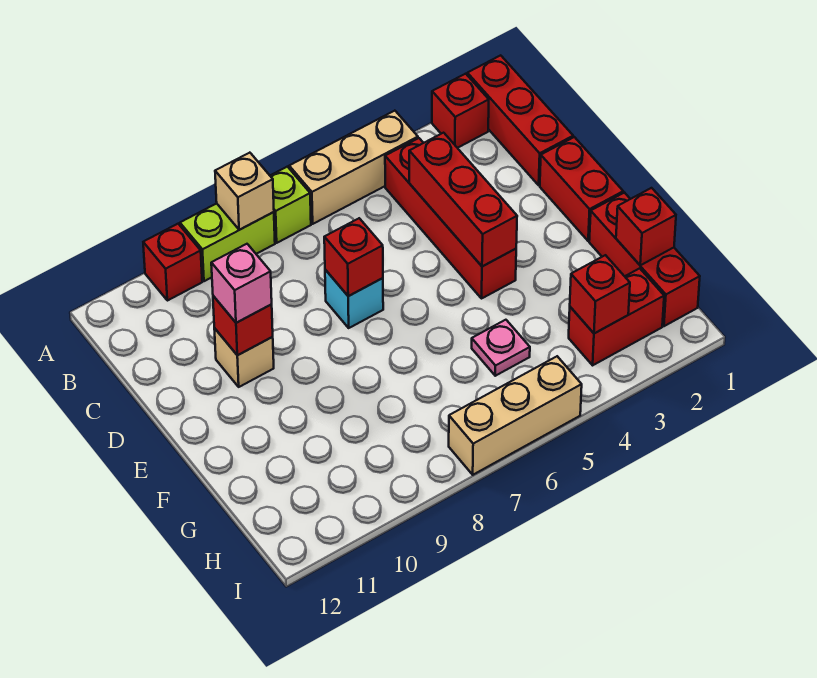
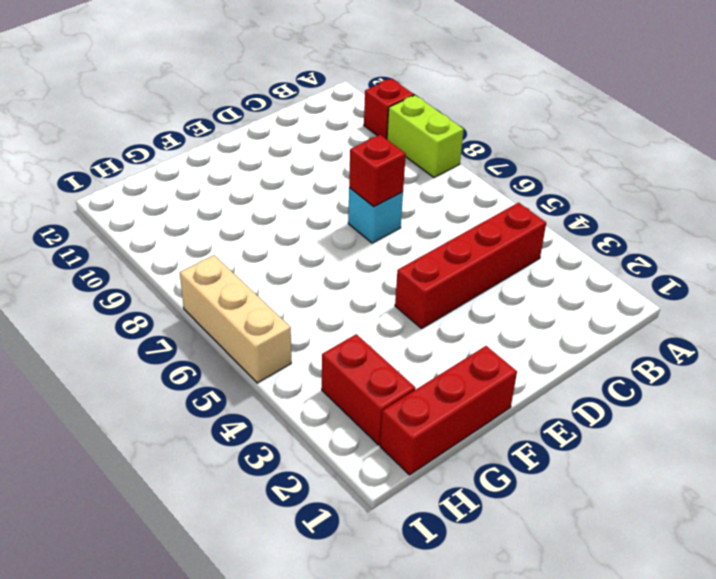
none -> red brick A1:C1 level 1
none -> red brick A2 level 1
none -> tan brick A4:A6 level 1

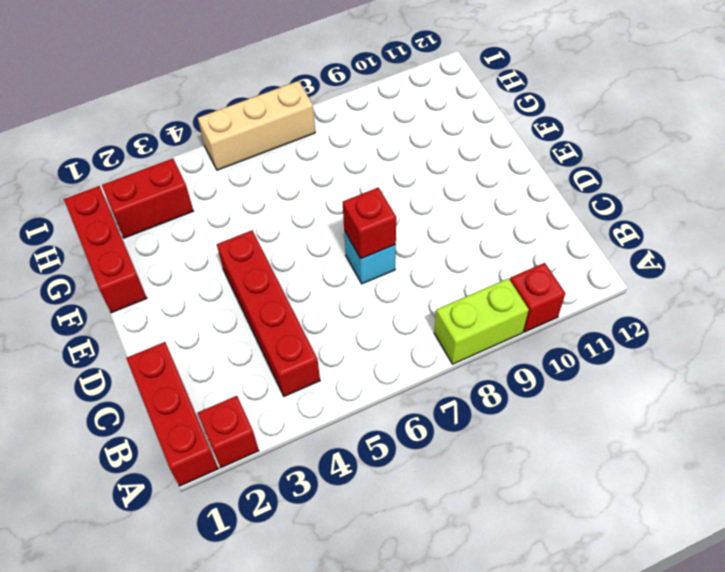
none -> tan brick A4:A6 level 1
none -> lime brick A7 level 1
none -> red brick D1:E1 level 1

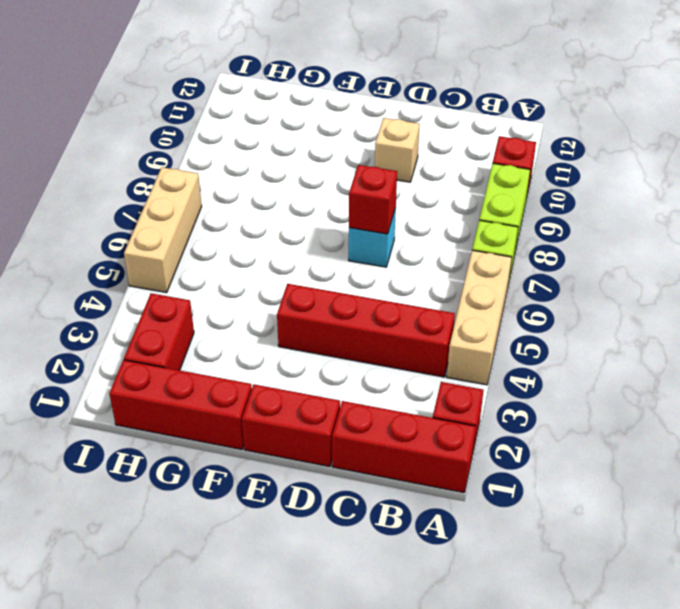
none -> pink plate G5 level 1
none -> tan brick A8 level 2
none -> red brick C4:E4 level 2

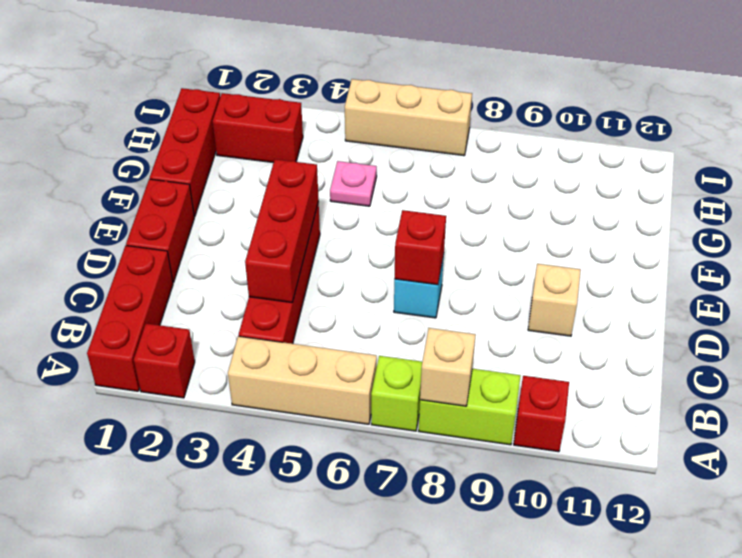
none -> red brick D10 level 2
none -> red brick G1 level 2
none -> red brick H3 level 2

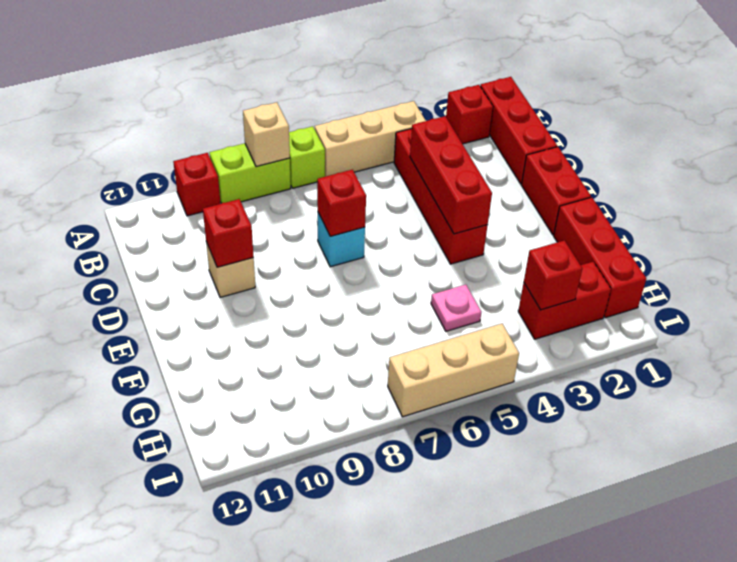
none -> red brick G1 level 2
none -> pink brick D10 level 3

